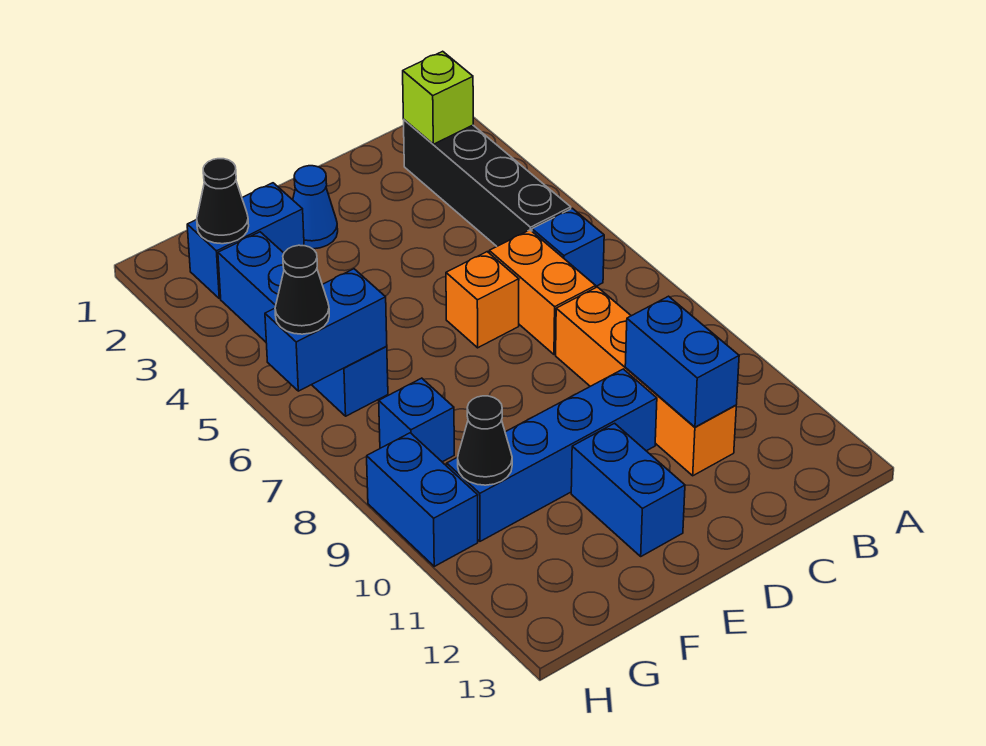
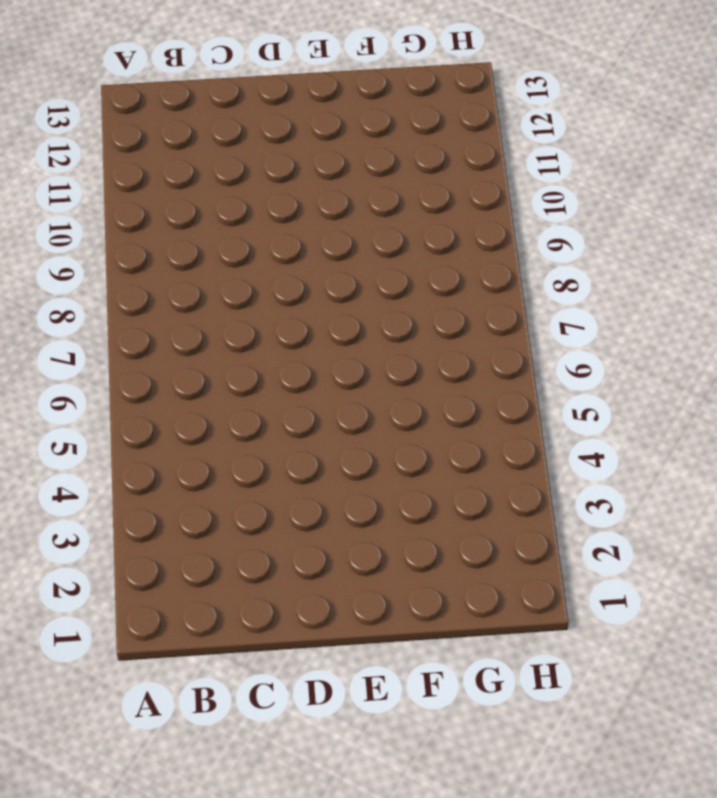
none -> black brick B2:B5 level 1
none -> blue brick B6 level 1
none -> orange brick C6:C7 level 1

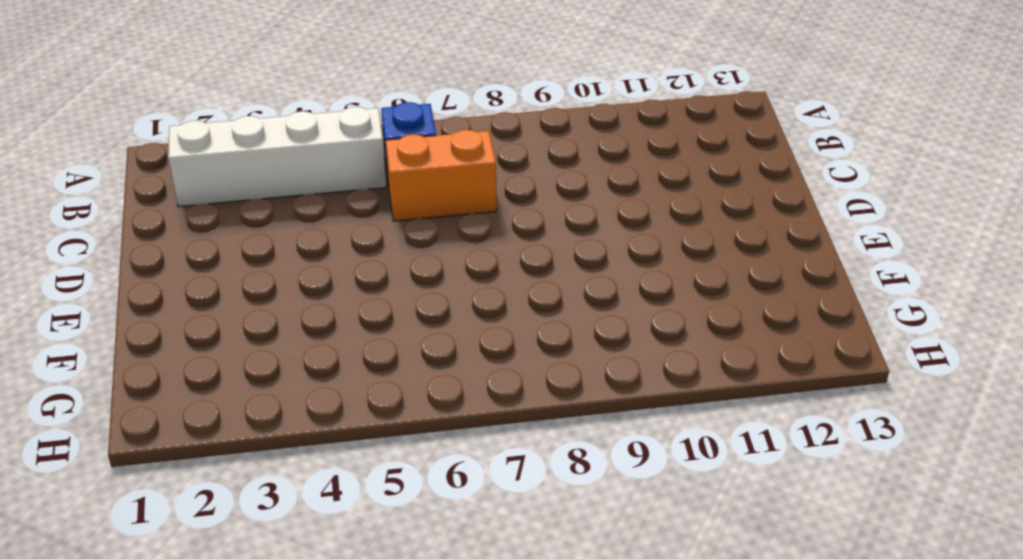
white brick B2:B5 level 1 -> black brick B2:B5 level 1
none -> orange brick C8:C11 level 1
none -> orange brick D6 level 1
none -> blue brick D10:G10 level 1

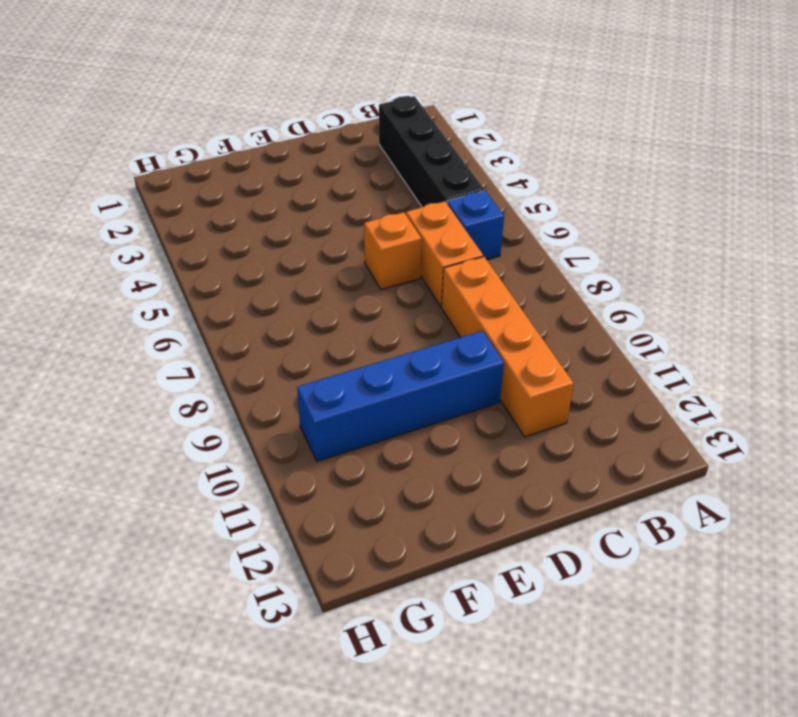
none -> blue cone E2 level 1
none -> blue brick E11:E12 level 1
none -> blue brick F2:G2 level 1

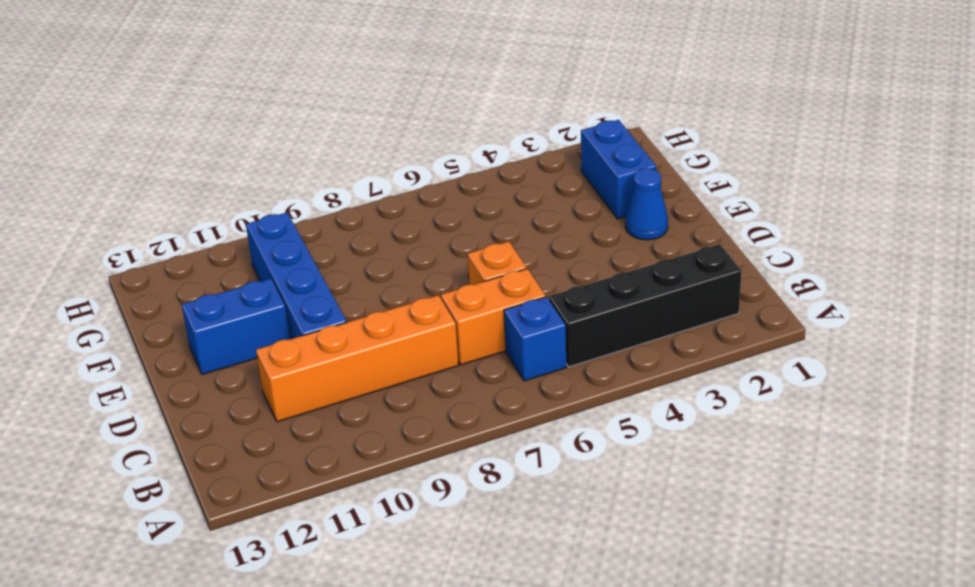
none -> blue brick G3:G6 level 1
none -> blue brick G8 level 1
none -> blue brick H9:H10 level 1

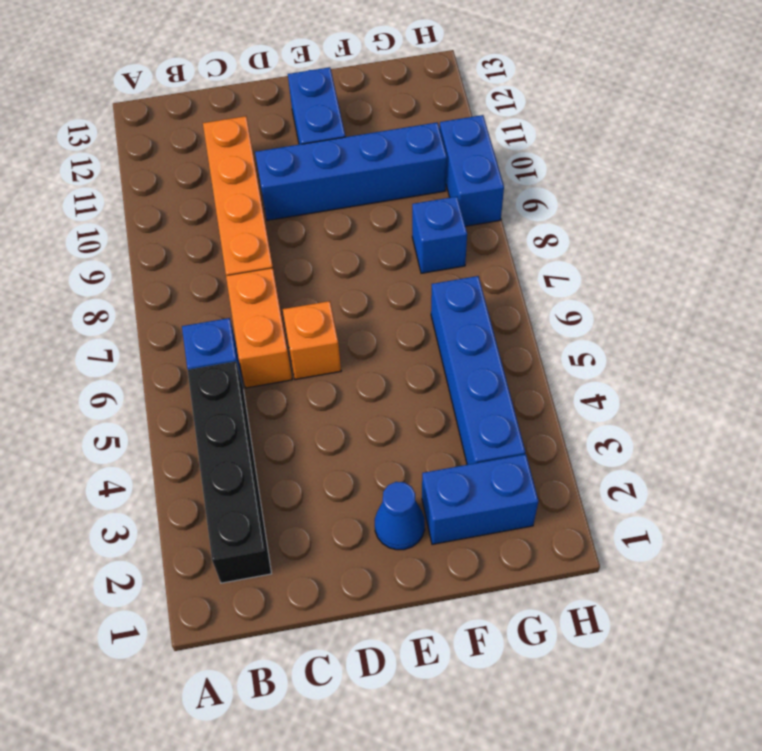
none -> lime brick B2 level 2
none -> blue brick C10:C11 level 2
none -> black cone G2 level 2

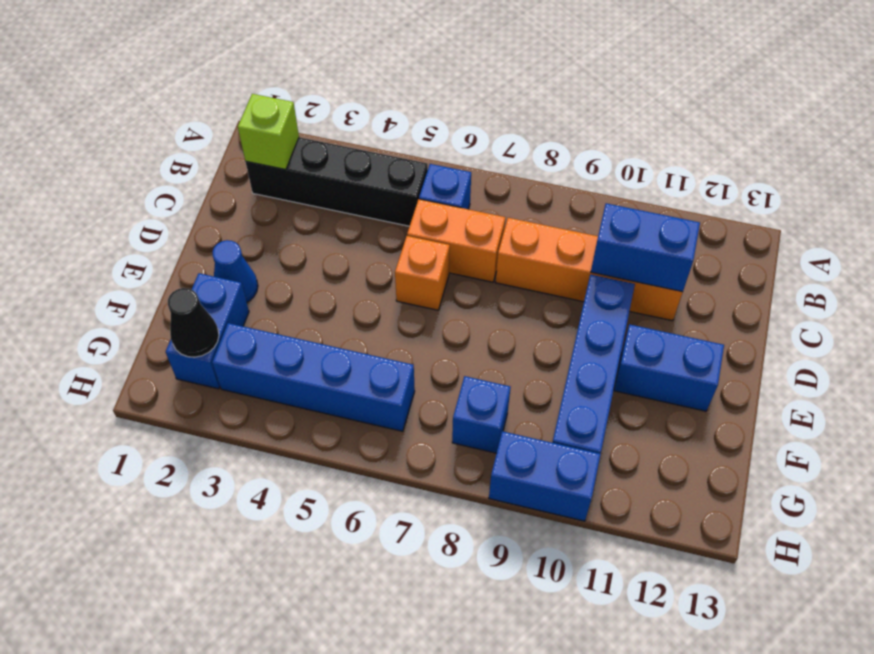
none -> blue brick G6:H6 level 2
none -> black cone G10 level 2
none -> black cone H6 level 3

